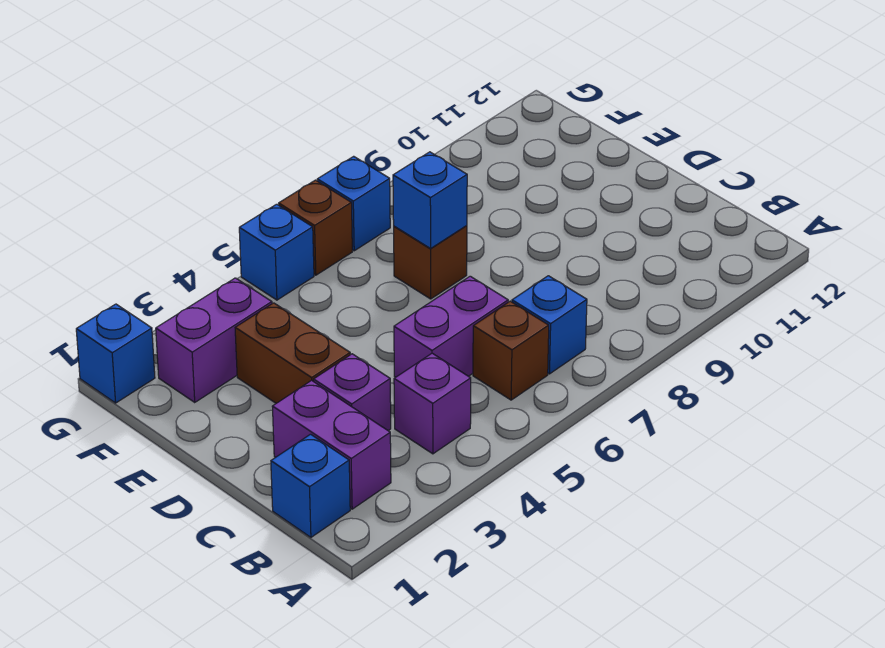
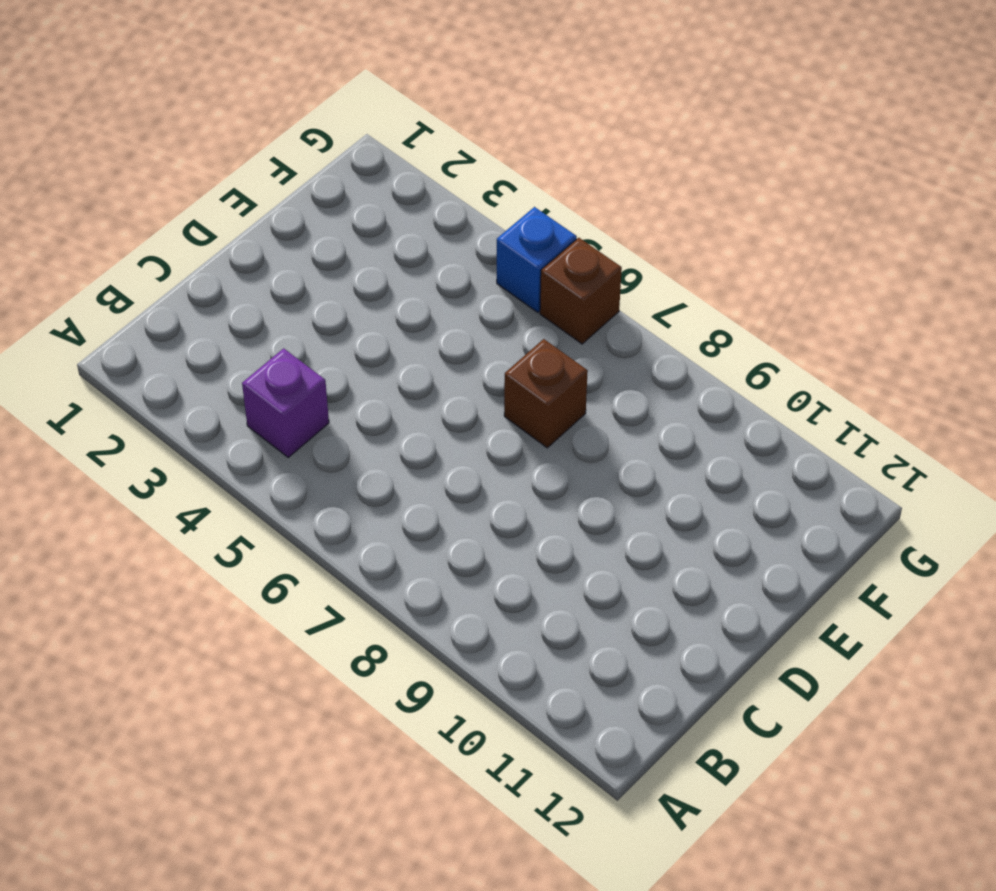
none -> blue brick B1 level 1
none -> purple brick B2:C2 level 1
none -> brown brick B6 level 1

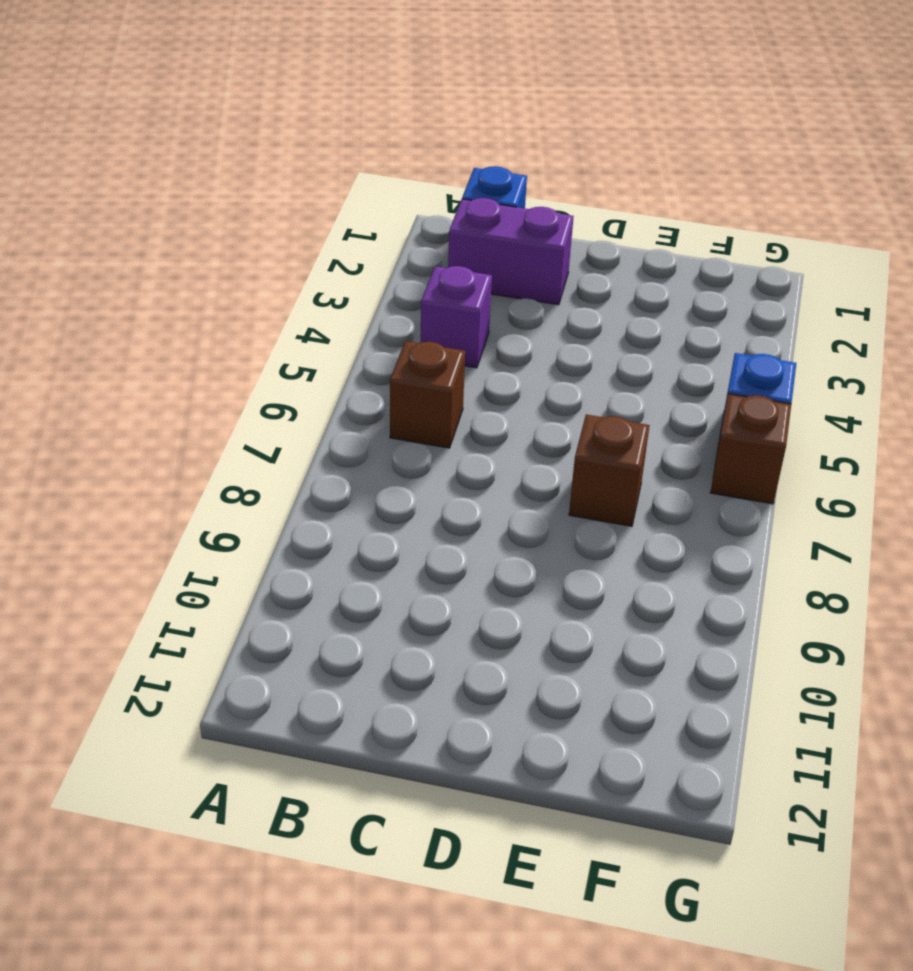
none -> blue brick B7 level 1
none -> purple brick C3 level 1
none -> purple brick C5:C6 level 1

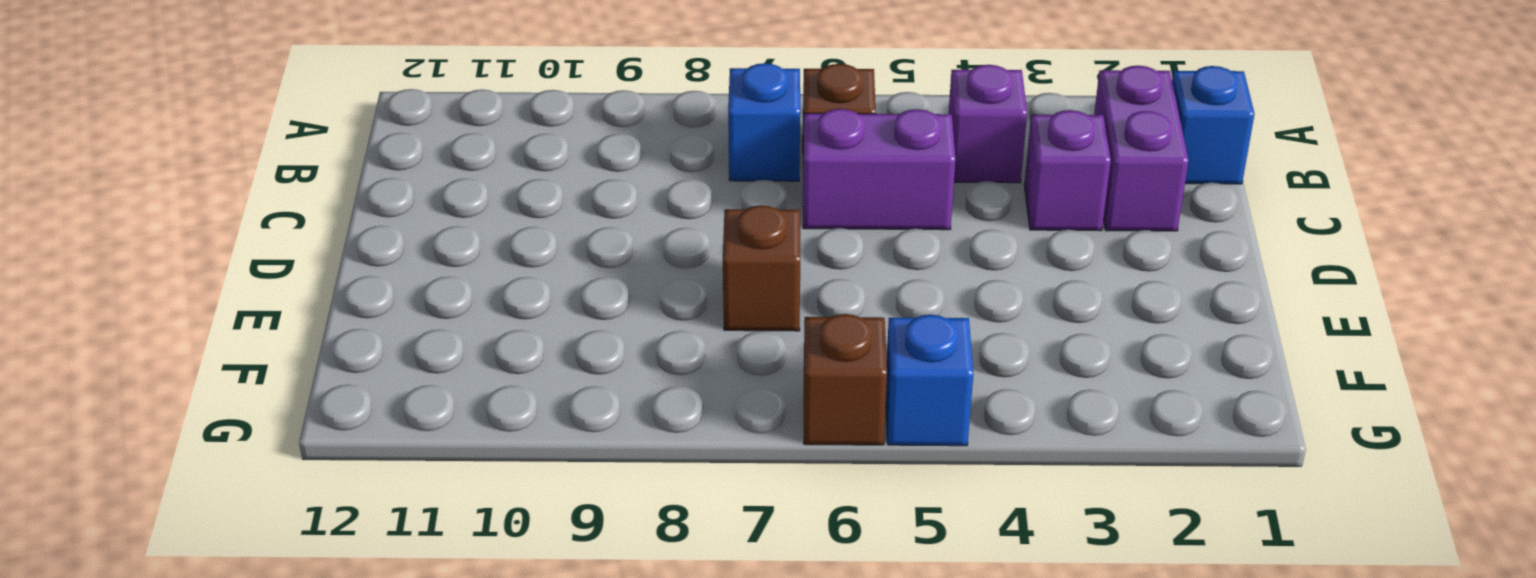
none -> brown brick D3:E3 level 1
none -> purple brick F2:F3 level 1
none -> blue brick G1 level 1

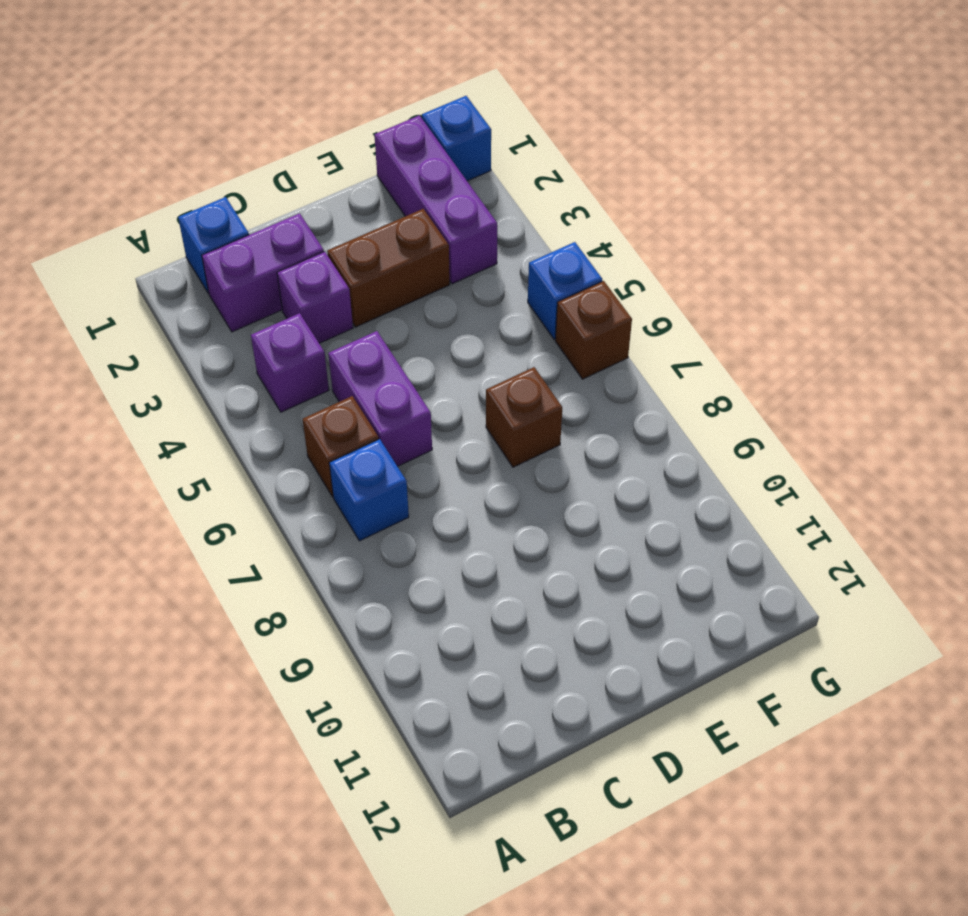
purple brick F1:F3 level 1 -> purple brick F2:F3 level 1
none -> blue brick G7 level 1
none -> blue brick E7 level 2

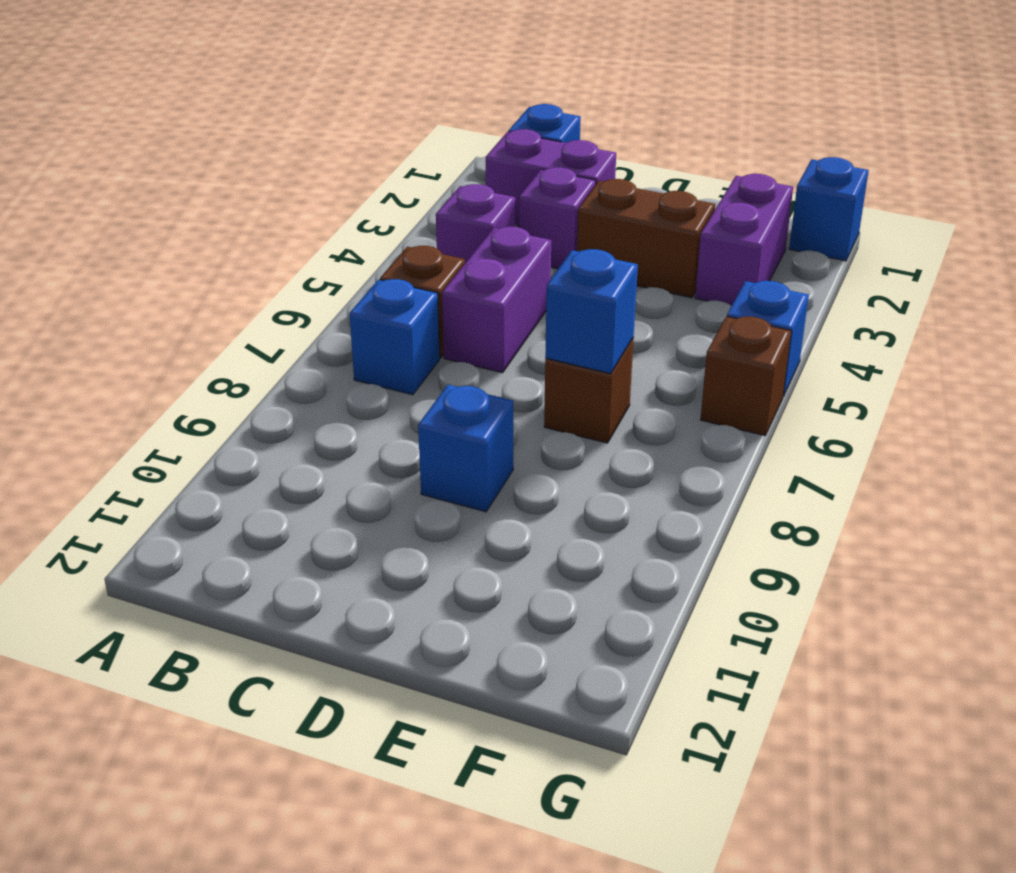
blue brick D9 level 1 -> blue brick G7 level 1

